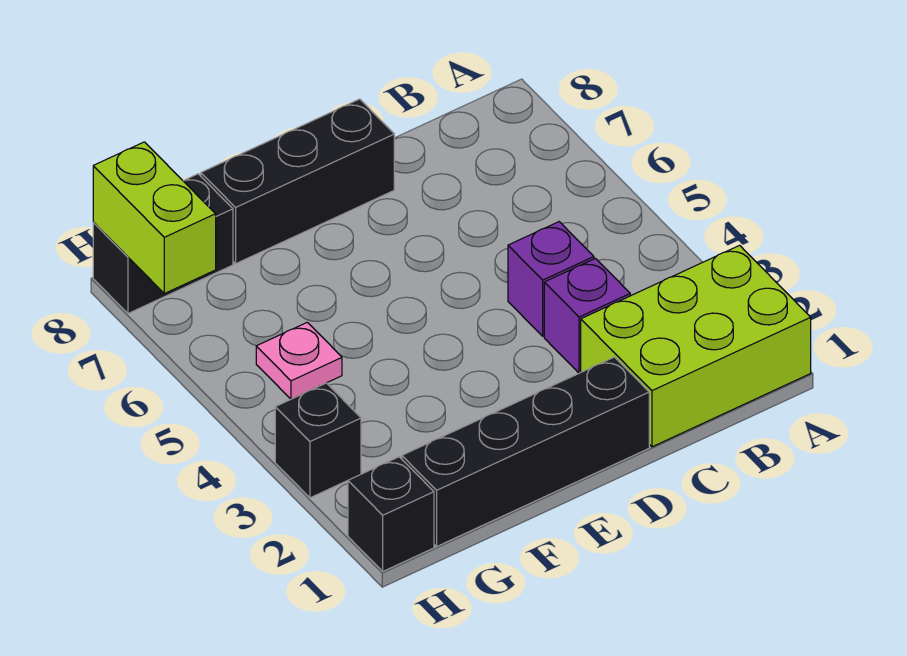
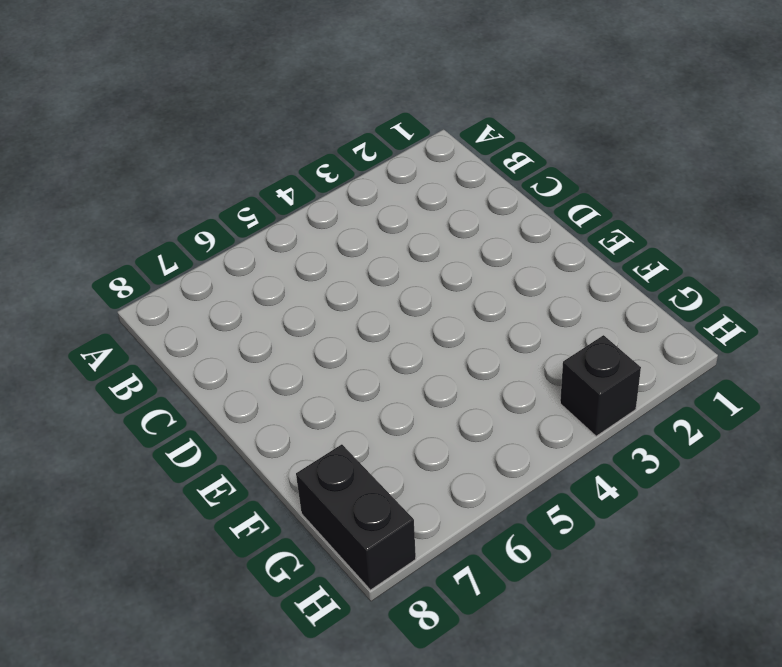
none -> lime brick A1:C2 level 1
none -> purple brick C3 level 1

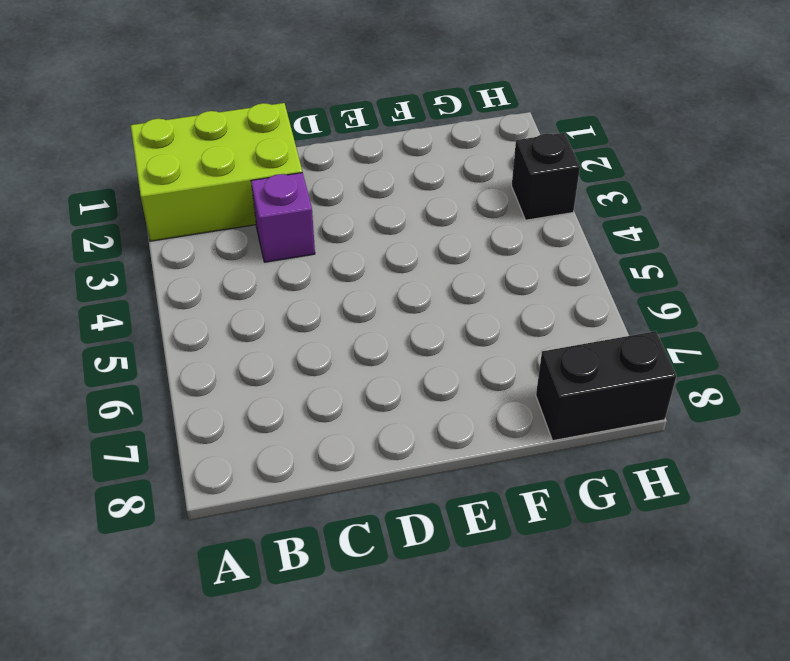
none -> purple brick C4 level 1
none -> black brick D1:G1 level 1

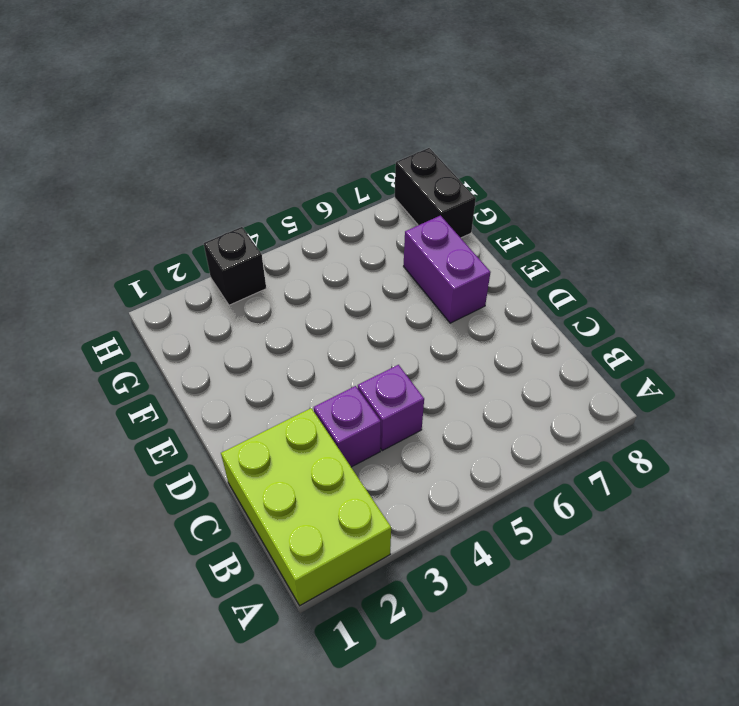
purple brick E7:F7 level 1 -> none
none -> black brick D1:G1 level 1
none -> black brick D8:F8 level 1

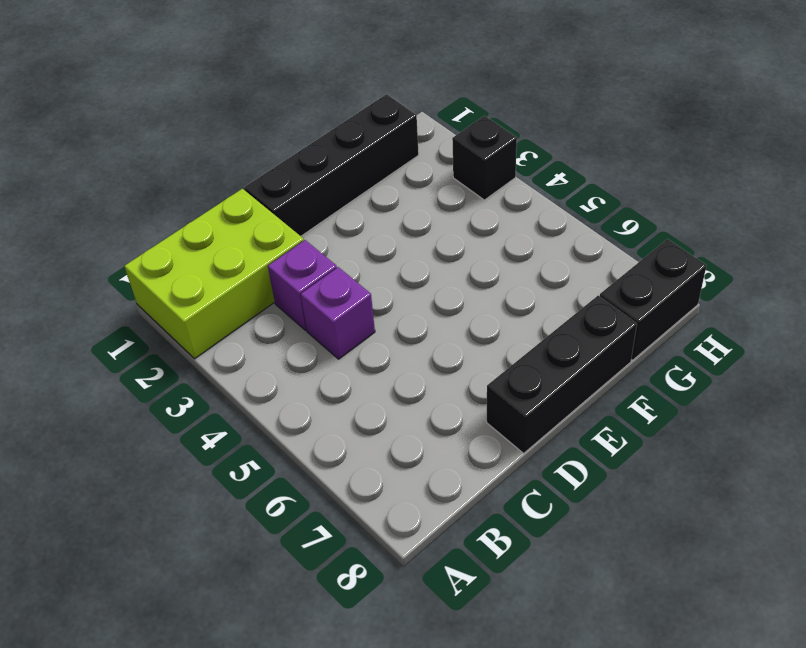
none -> pink plate G5 level 1
none -> black brick H1 level 1

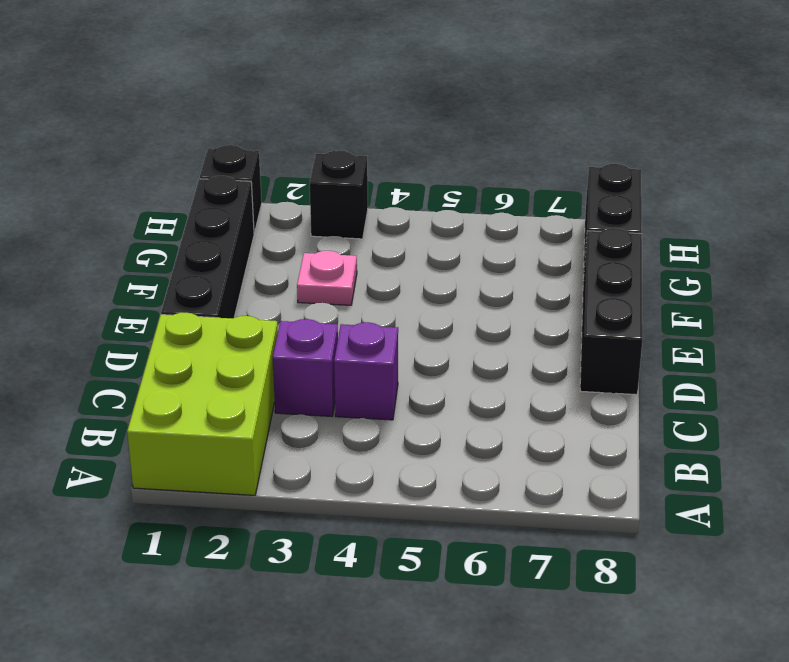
pink plate F3 level 1 -> pink plate G5 level 1
none -> lime brick H7:H8 level 2

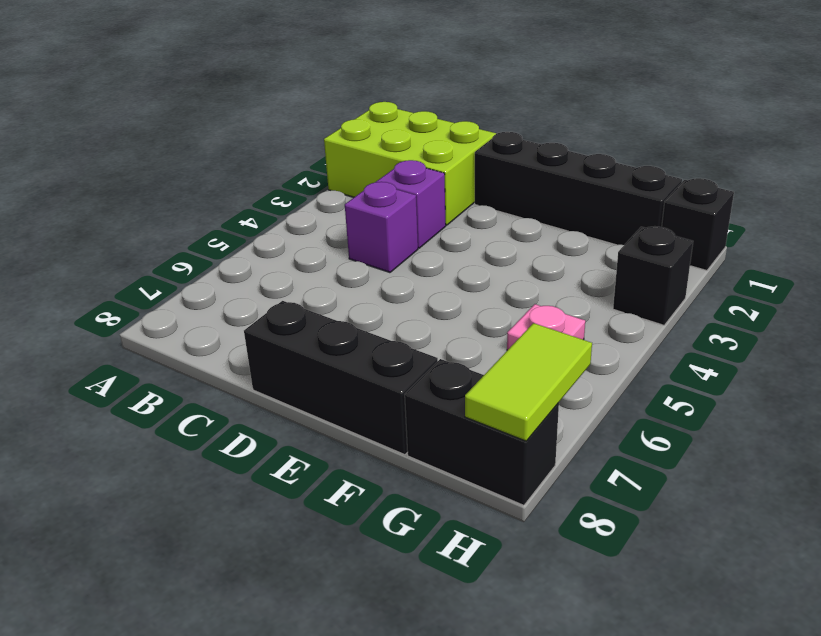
lime tile H7:H8 level 2 -> lime brick H7:H8 level 2

